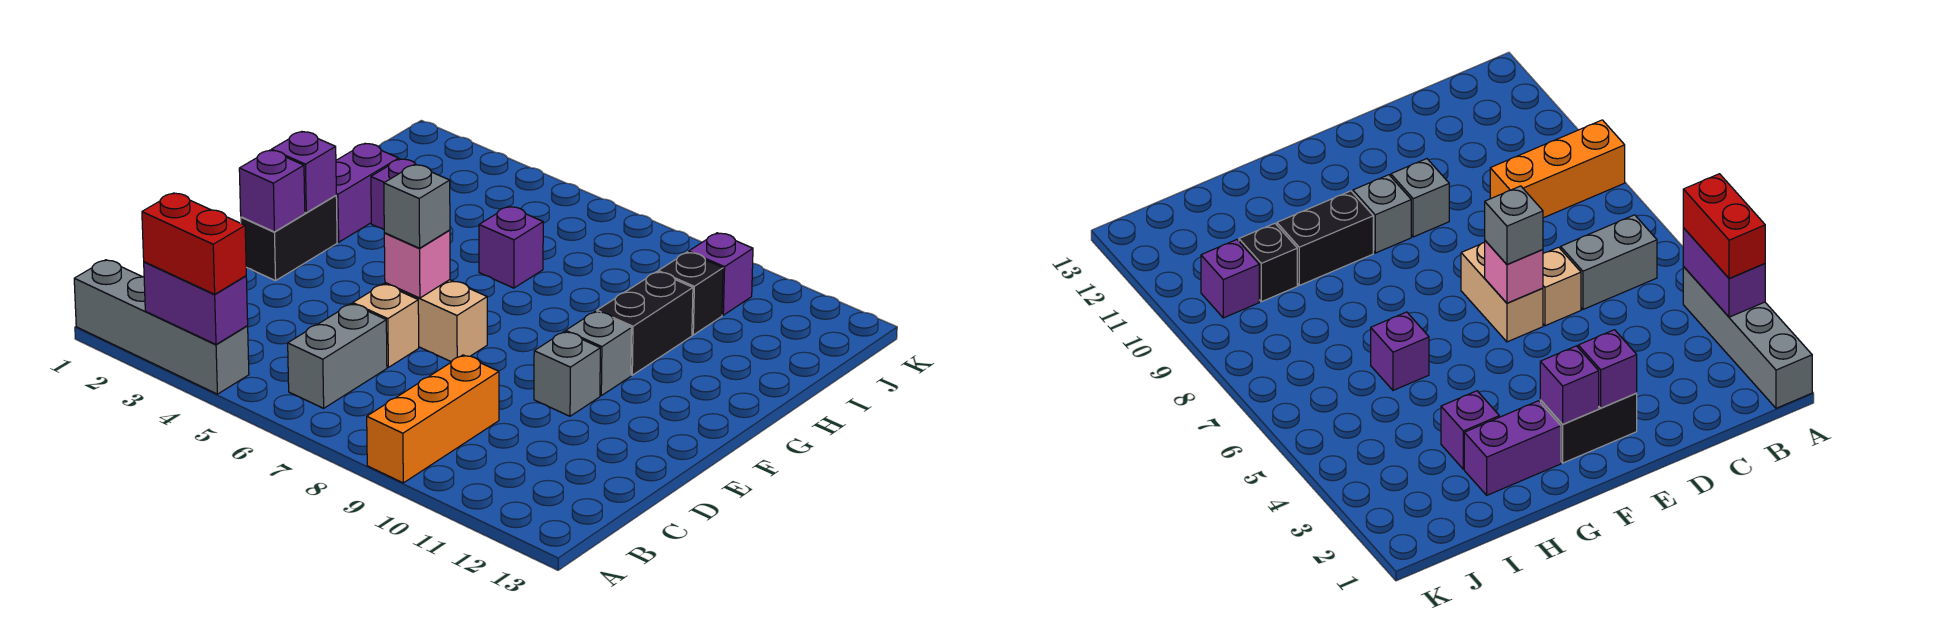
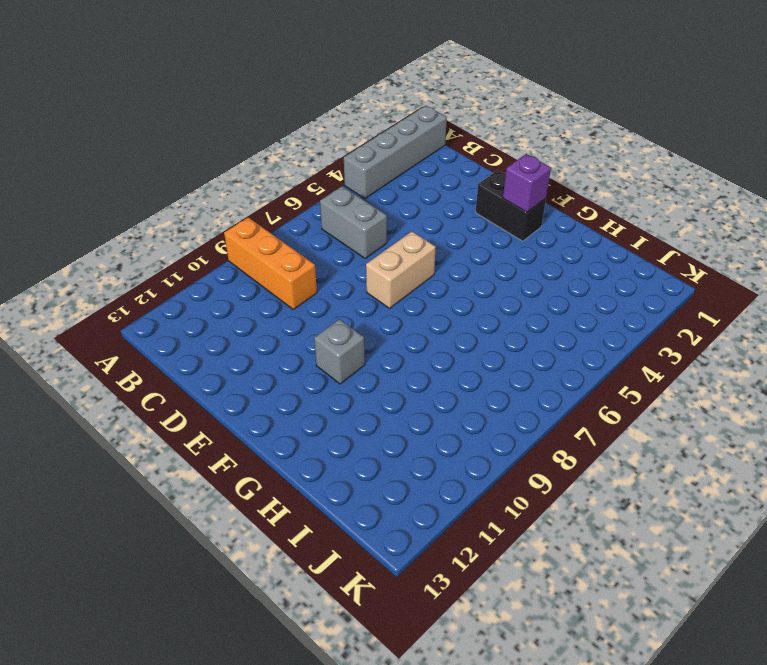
none -> tan brick D6 level 1
none -> grey brick E10 level 1
none -> purple brick G2:H2 level 1

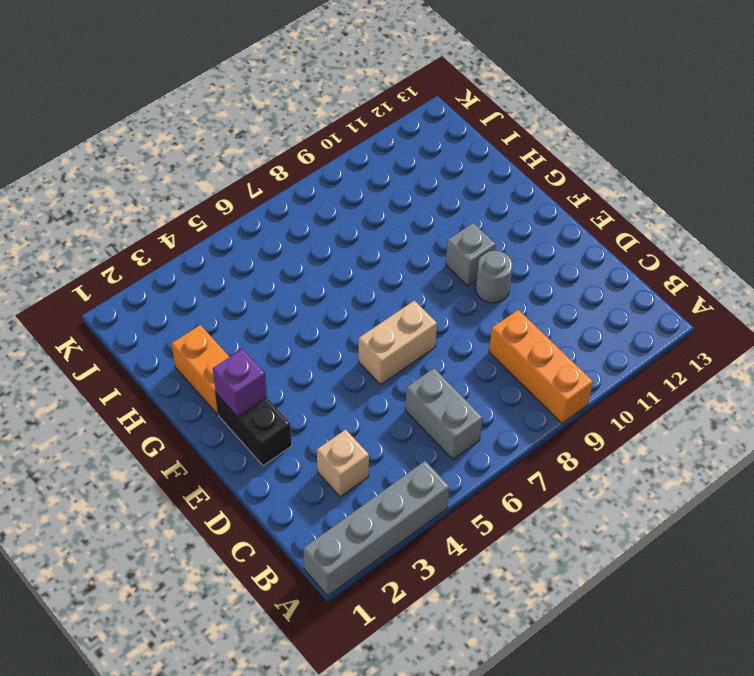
tan brick C3 level 1 -> tan brick D6 level 1
grey round brick E10 level 1 -> grey brick E10 level 1
orange brick G2:H2 level 1 -> purple brick G2:H2 level 1
none -> black brick G10:H10 level 1
none -> purple brick H3 level 1
none -> purple brick H6 level 1

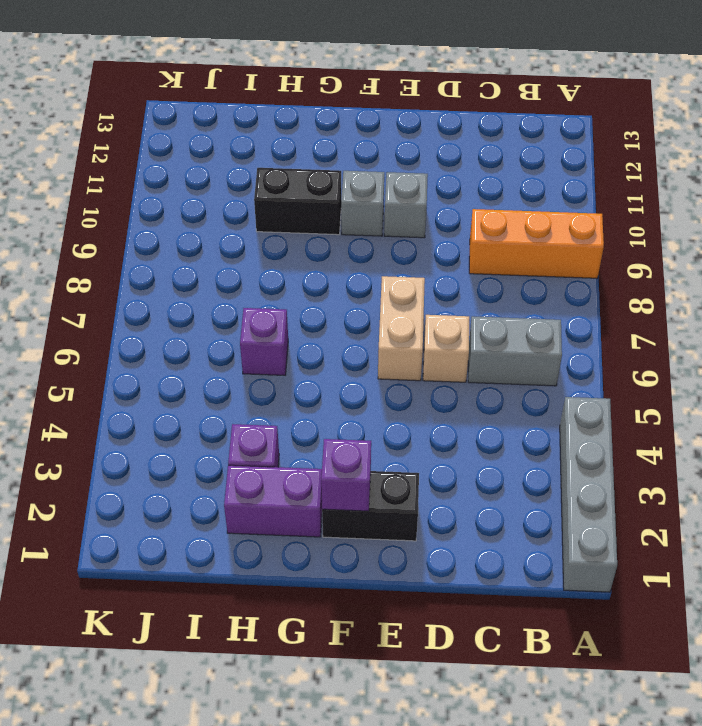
none -> black brick I10 level 1
none -> purple brick J10 level 1
none -> purple brick A3:A4 level 2

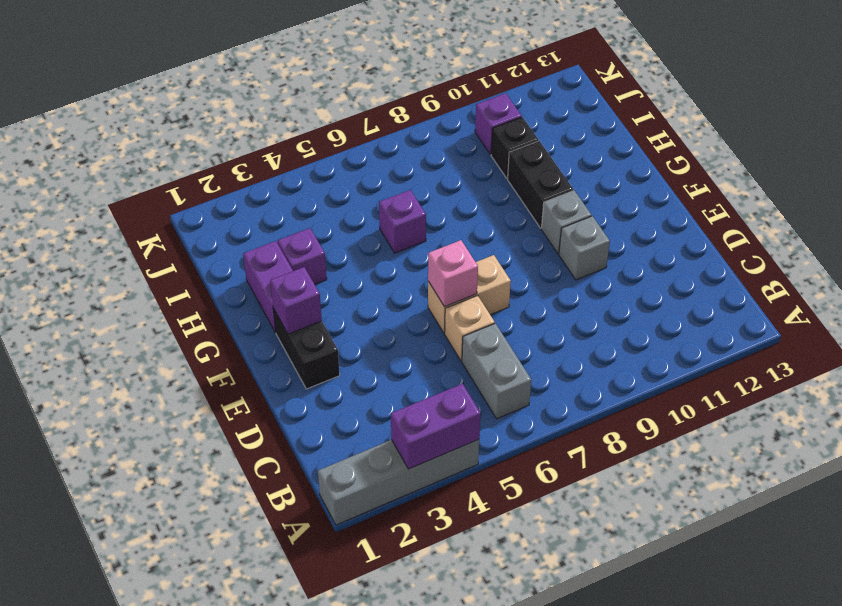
none -> orange brick A9:C9 level 1
none -> purple brick E2 level 2
none -> red brick A3:A4 level 3

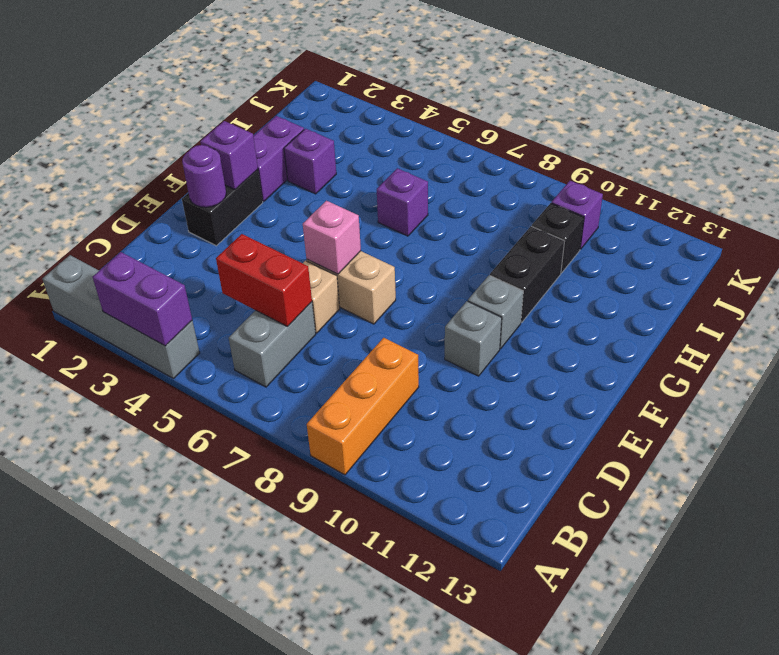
red brick C5:C6 level 2 -> red brick A3:A4 level 3
purple round brick E2 level 2 -> purple brick E2 level 2
none -> grey brick E6 level 3

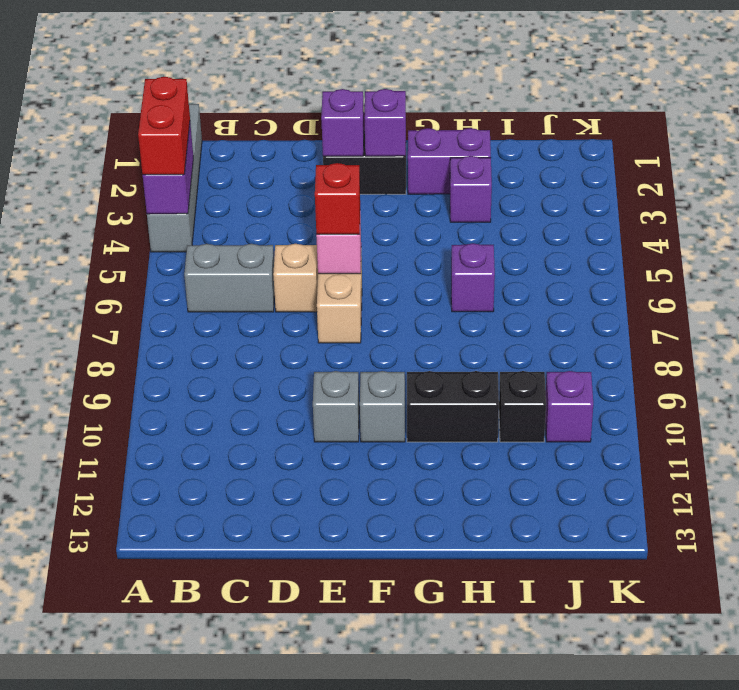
red brick E6 level 3 -> grey brick E6 level 3
none -> orange brick A9:C9 level 1

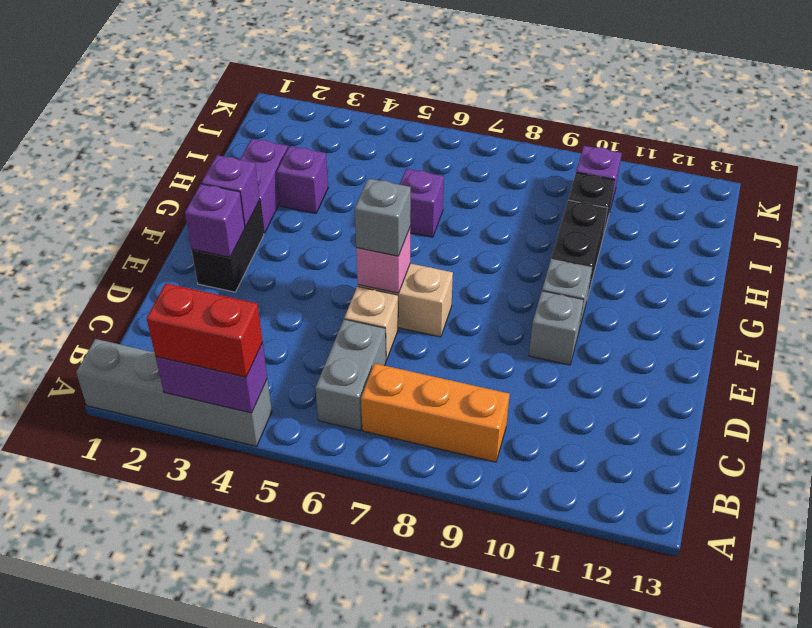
orange brick B7:B9 level 1 -> orange brick A9:C9 level 1

